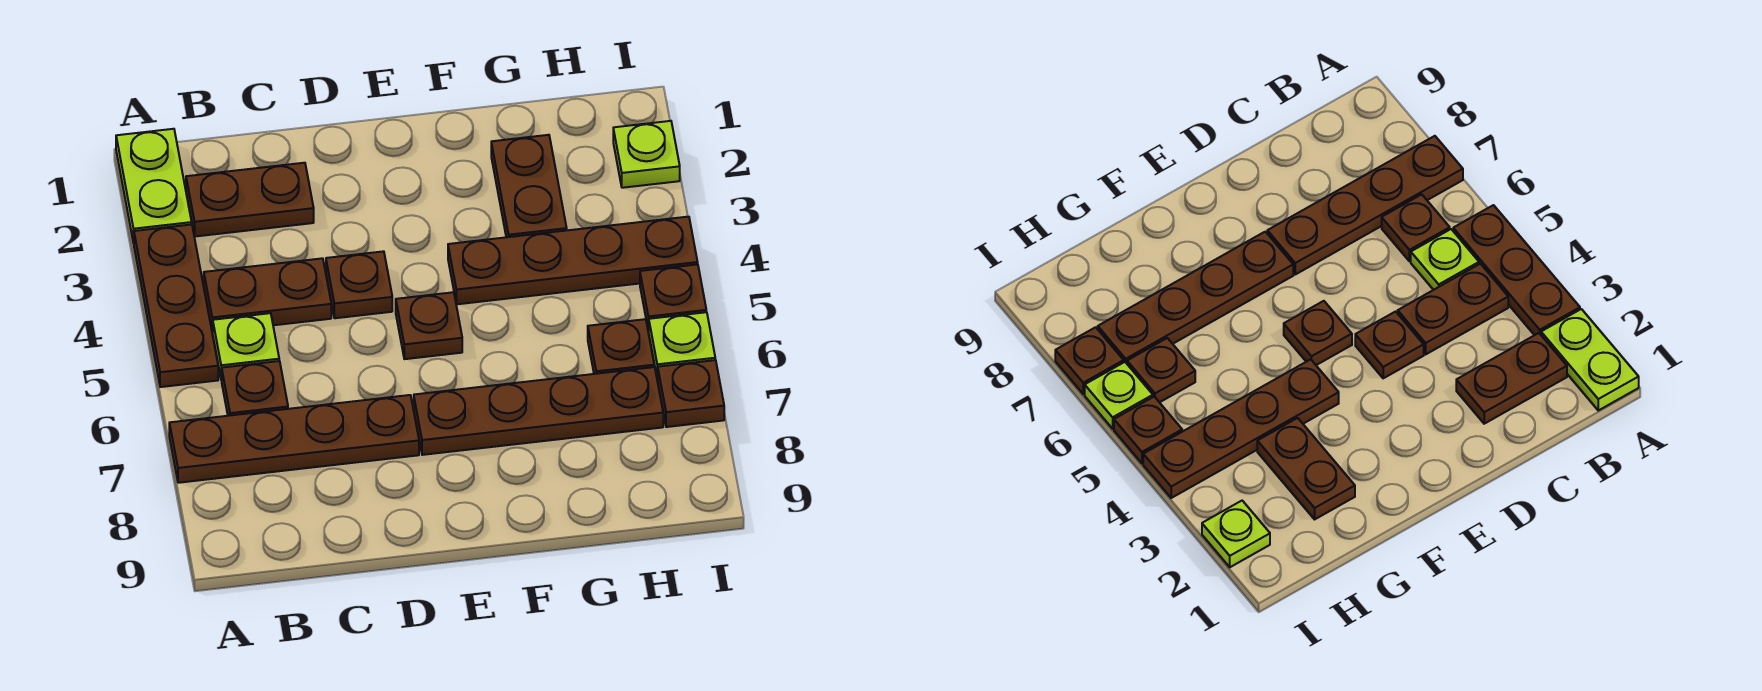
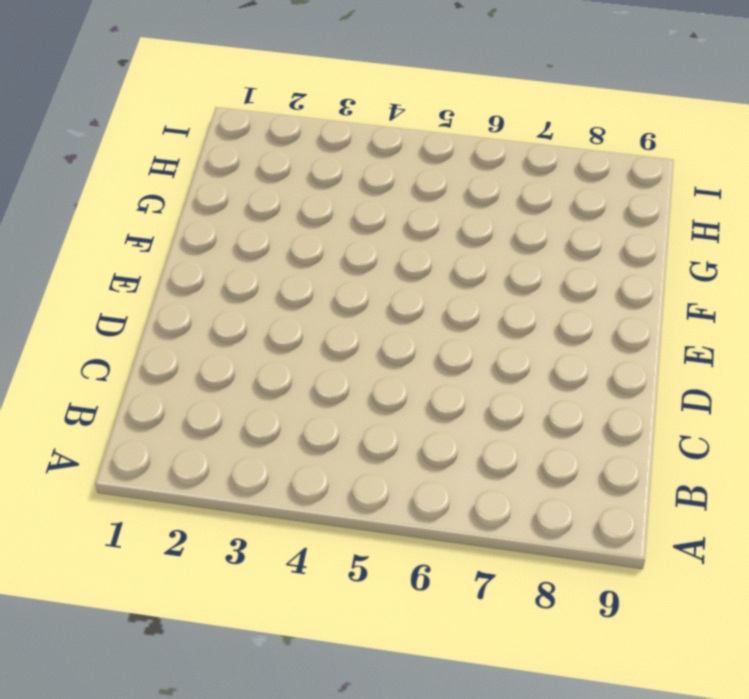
none -> lime plate A1:A2 level 1
none -> brown plate A3:A5 level 1
none -> brown plate A7:D7 level 1

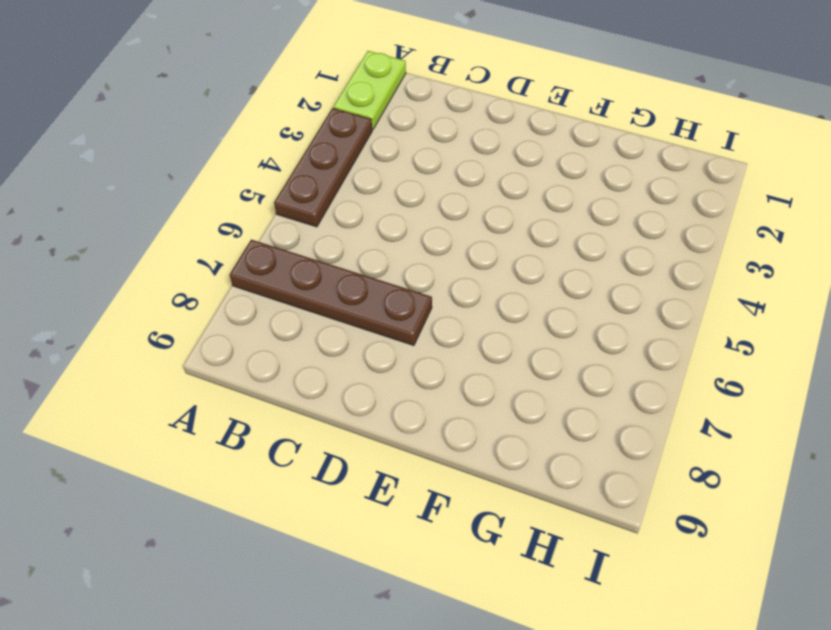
none -> brown plate B2:C2 level 1
none -> brown plate B4:C4 level 1
none -> lime plate B5 level 1

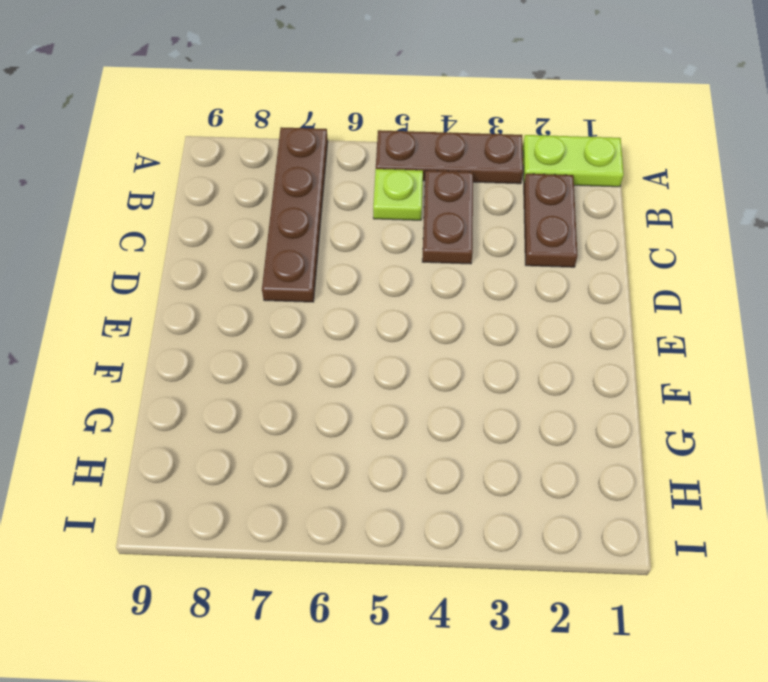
none -> brown plate B6 level 1
none -> brown plate D4 level 1
none -> brown plate E5 level 1

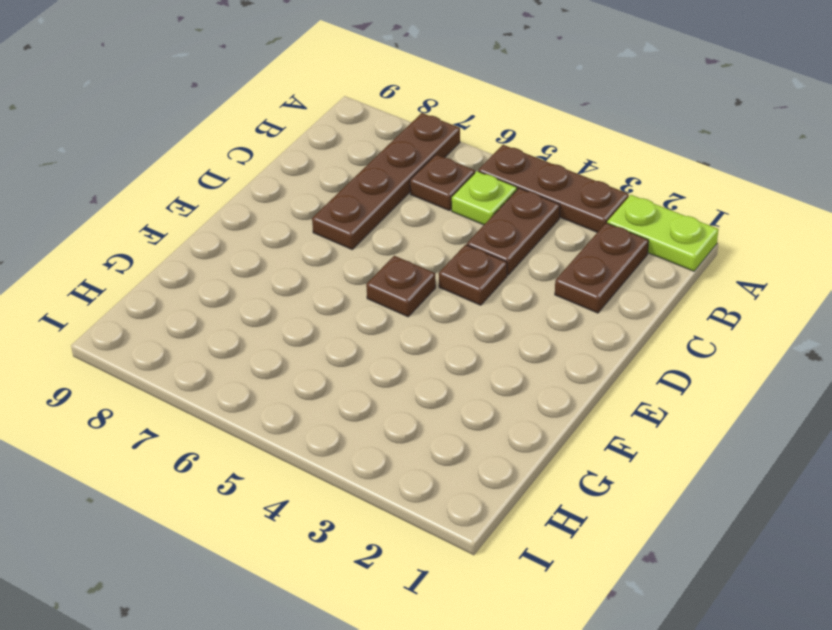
none -> brown plate E7:H7 level 1
none -> brown plate F4:I4 level 1
none -> brown plate G2:G3 level 1

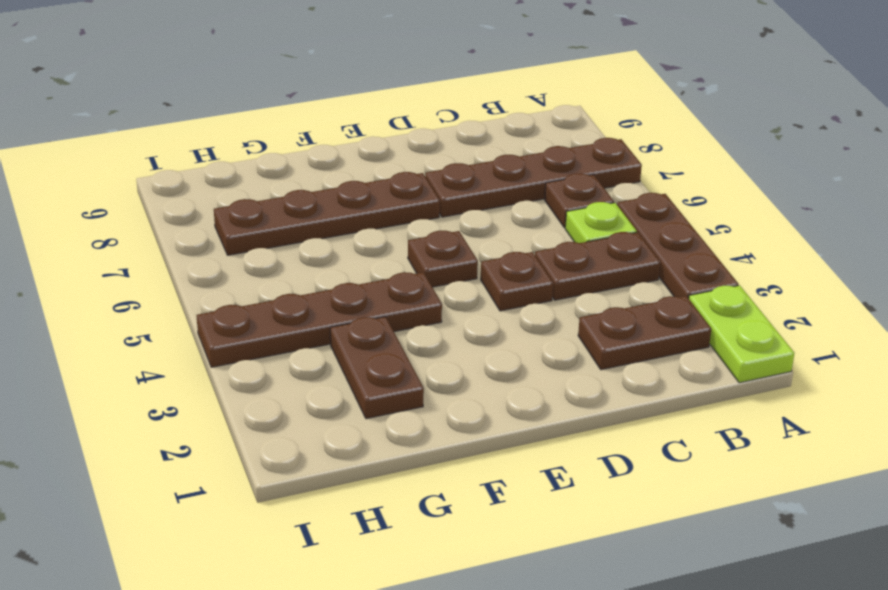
none -> brown plate H6 level 1
none -> lime plate I2 level 1
none -> brown plate I5 level 1

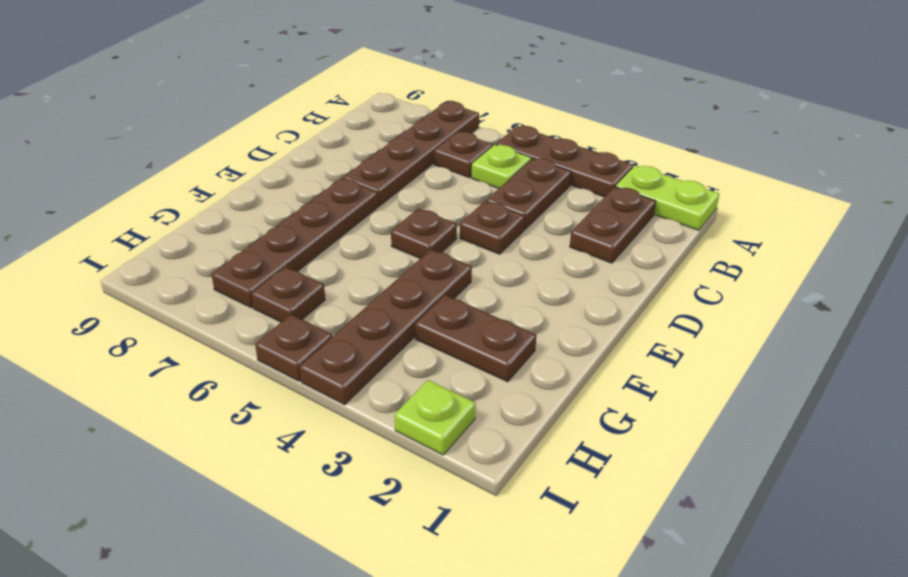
none -> lime plate I6 level 1
none -> brown plate I7 level 1

